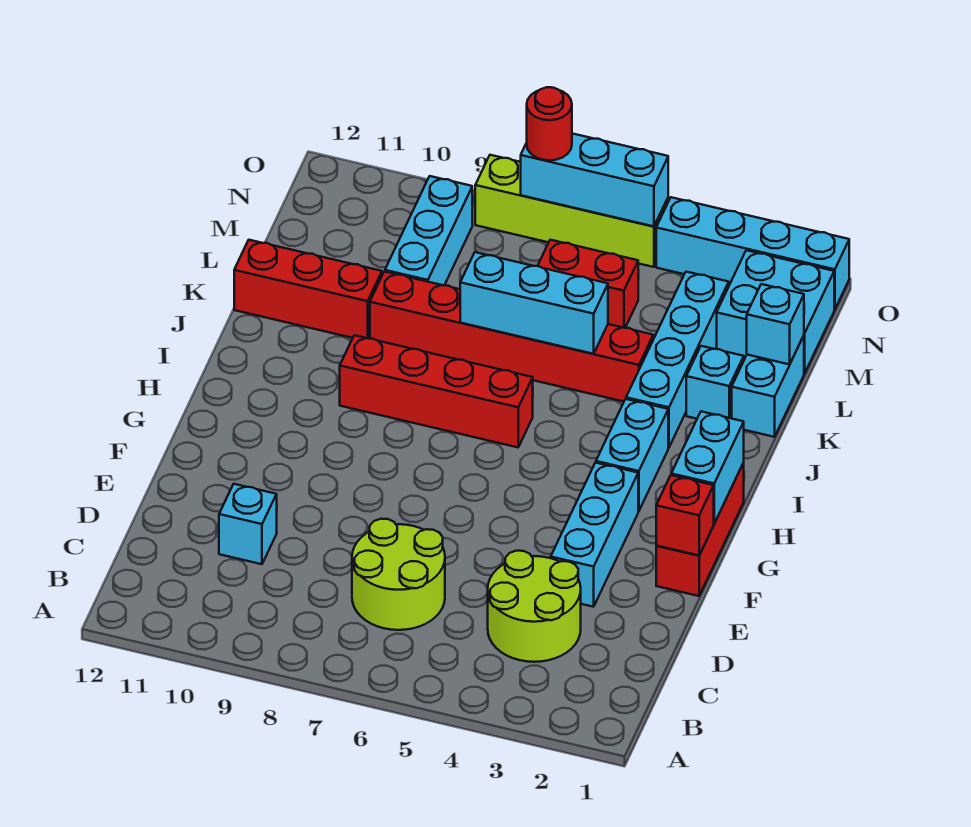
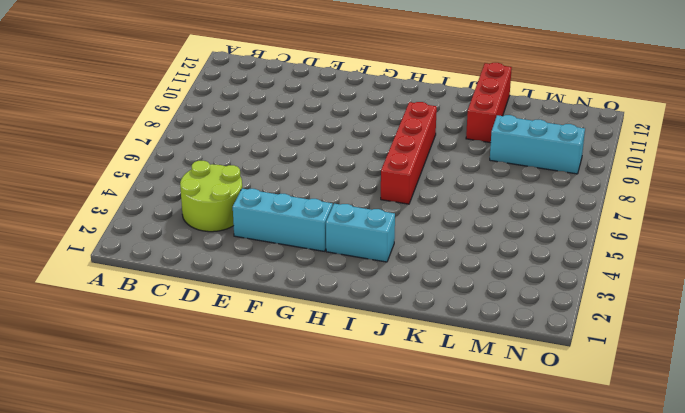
none -> lime round brick C6:D7 level 1
none -> cyan brick D10 level 1
none -> red brick F1:H1 level 1

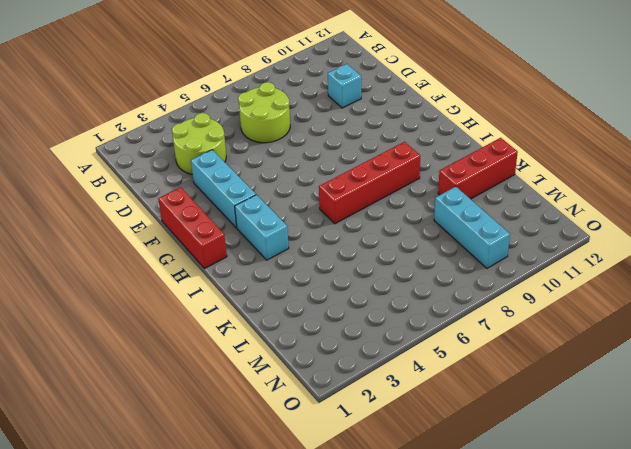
none -> cyan brick J3:M3 level 1
none -> cyan brick K1:L1 level 1
none -> cyan brick K2 level 1

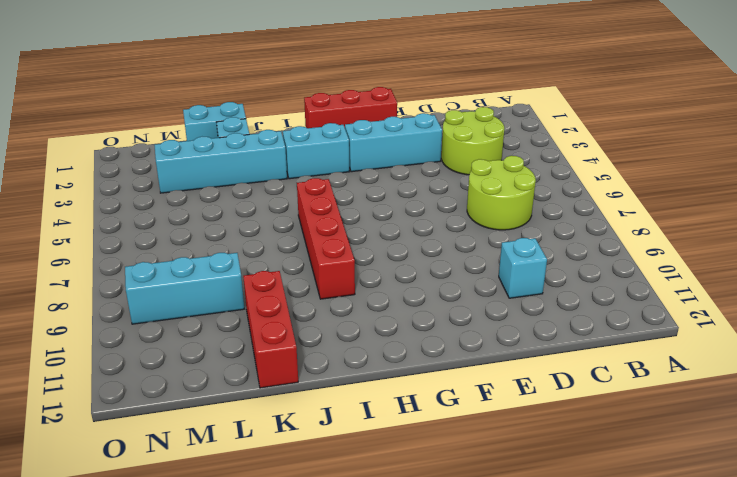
none -> red brick K4:K9 level 1
none -> cyan brick M1:N2 level 1
none -> red brick M5:M6 level 1

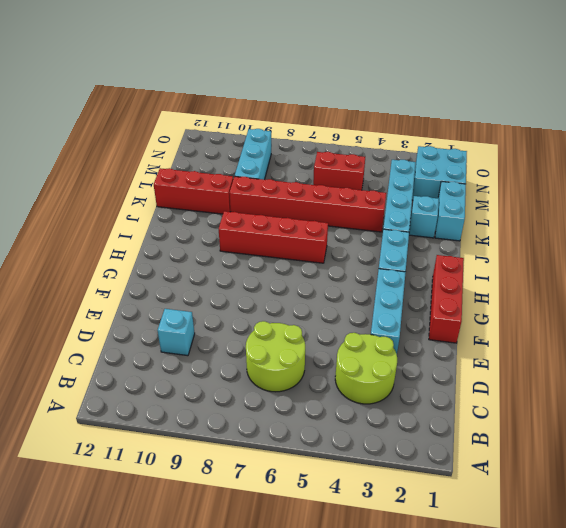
none -> cyan brick O1:O4 level 1
none -> lime brick O5:O8 level 1
none -> red brick F1 level 2

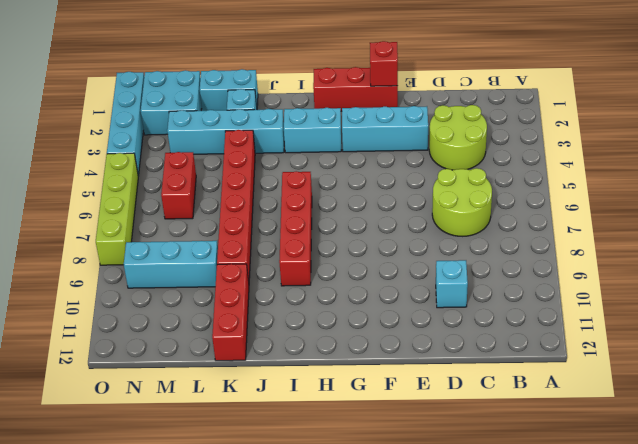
none -> cyan brick G1:H1 level 2
none -> cyan brick K5:K7 level 2
none -> cyan brick L1 level 2

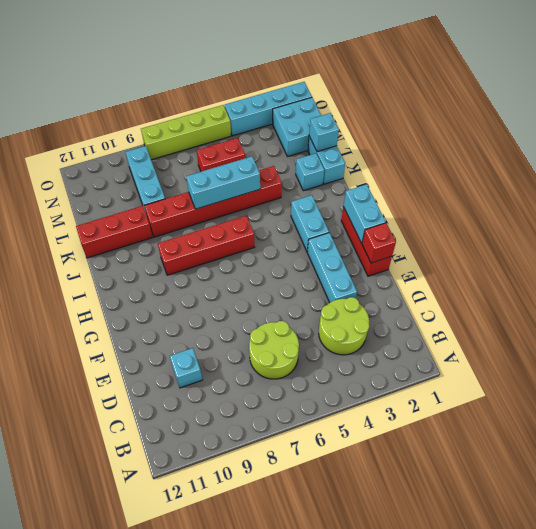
none -> cyan brick J3:M3 level 1
none -> cyan brick O5:O7 level 2
none -> red round brick O7 level 3

